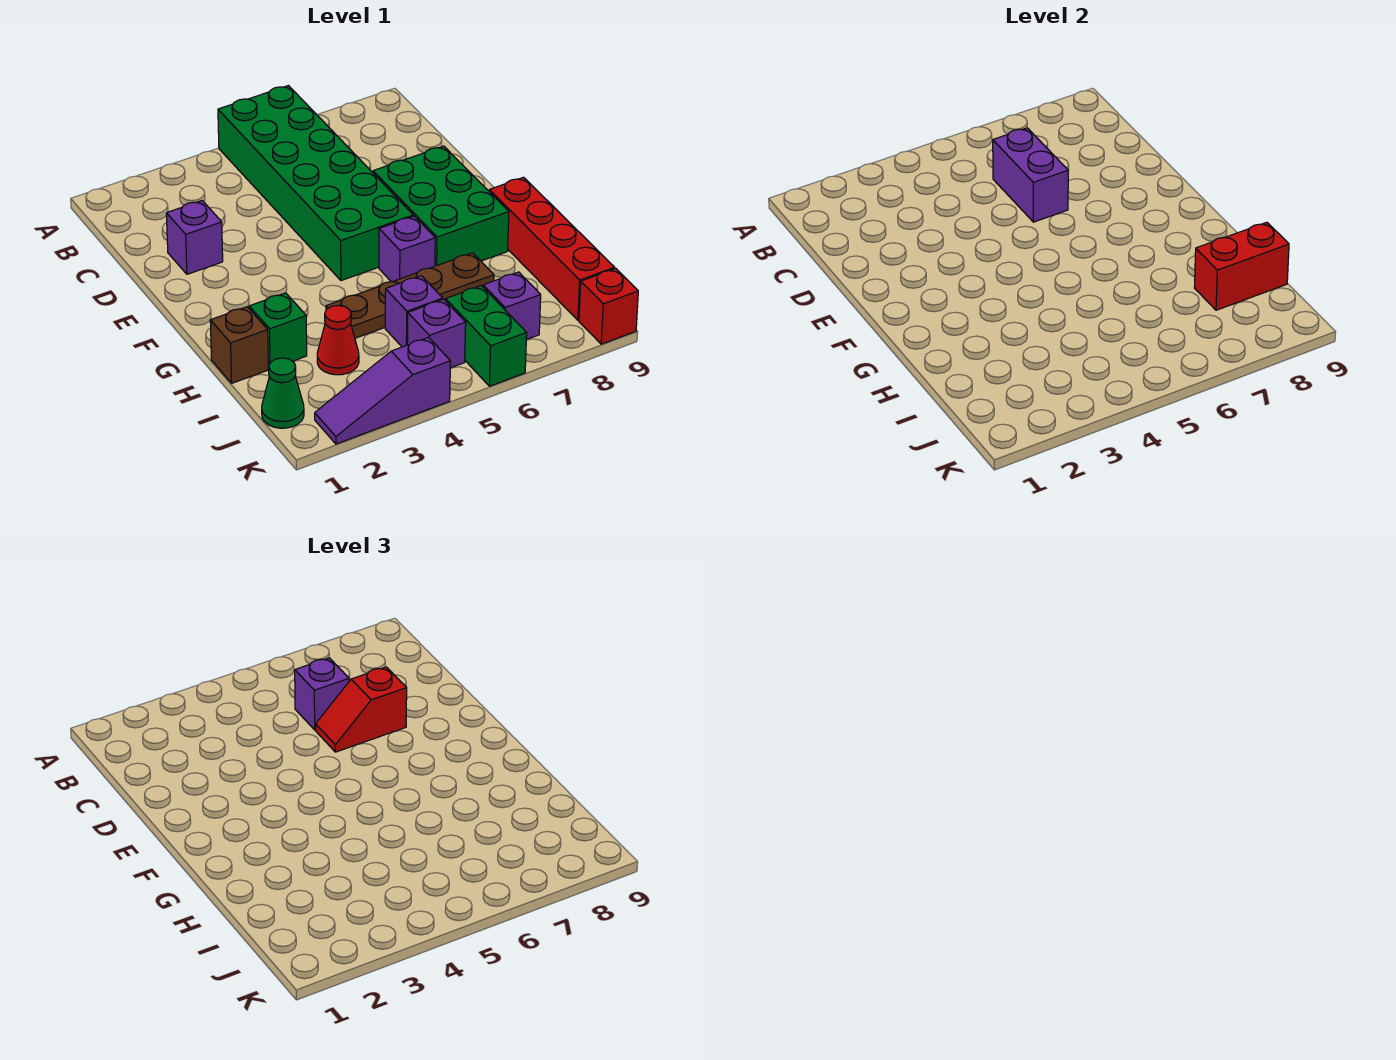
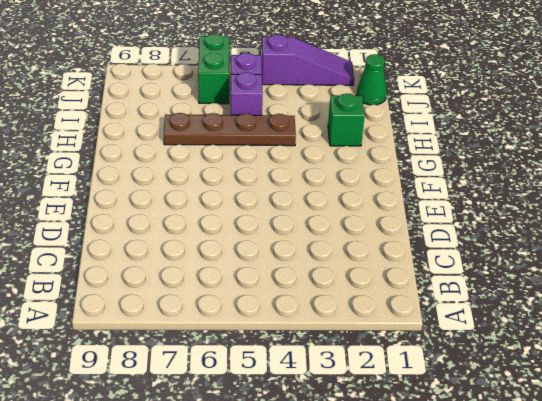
none -> green brick A5:F6 level 1
none -> purple brick D2 level 1
none -> green brick E7:G8 level 1

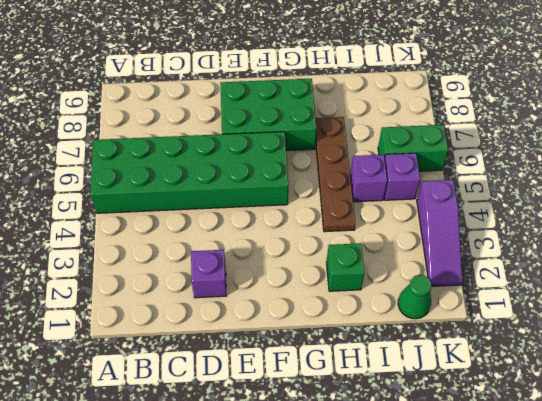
none -> purple brick G6 level 1
none -> red brick G9:J9 level 1
none -> brown brick H1 level 1

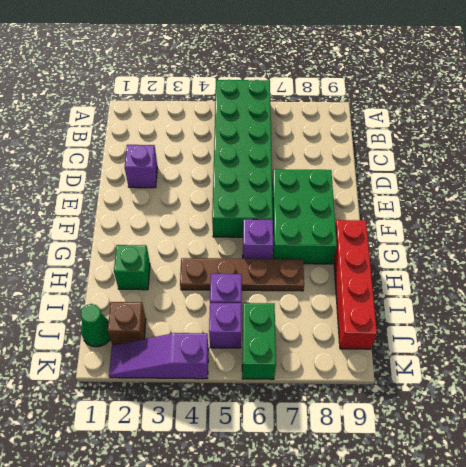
brown brick J2 level 1 -> brown brick H1 level 1
none -> red cone I3 level 1
none -> purple brick J7 level 1
none -> red brick K9 level 1

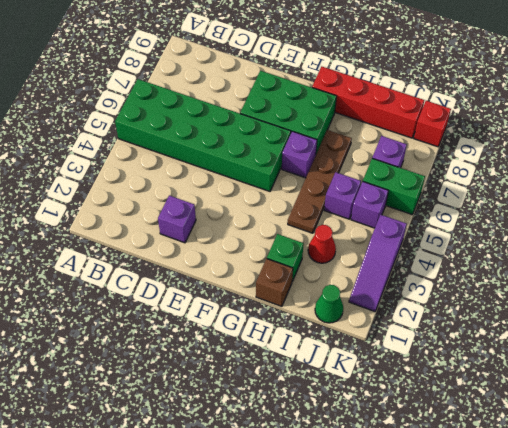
none -> purple brick C6:D6 level 2
none -> red brick I8:I9 level 2
none -> purple brick C6 level 3

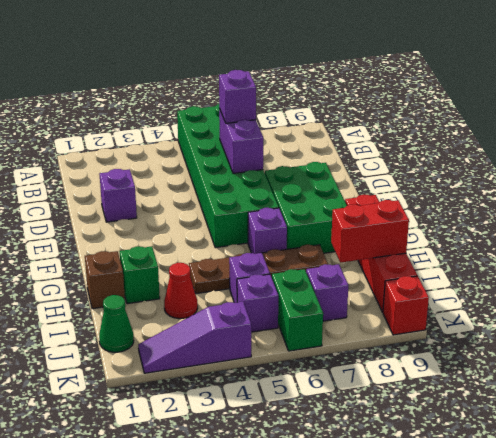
none -> red slope D6:D7 level 3 top 7

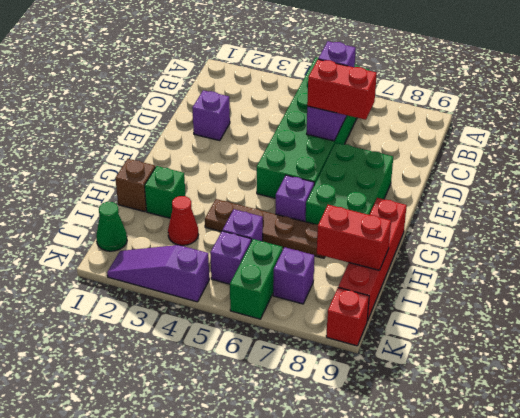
red brick D6:D7 level 3 -> red slope D6:D7 level 3 top 7

